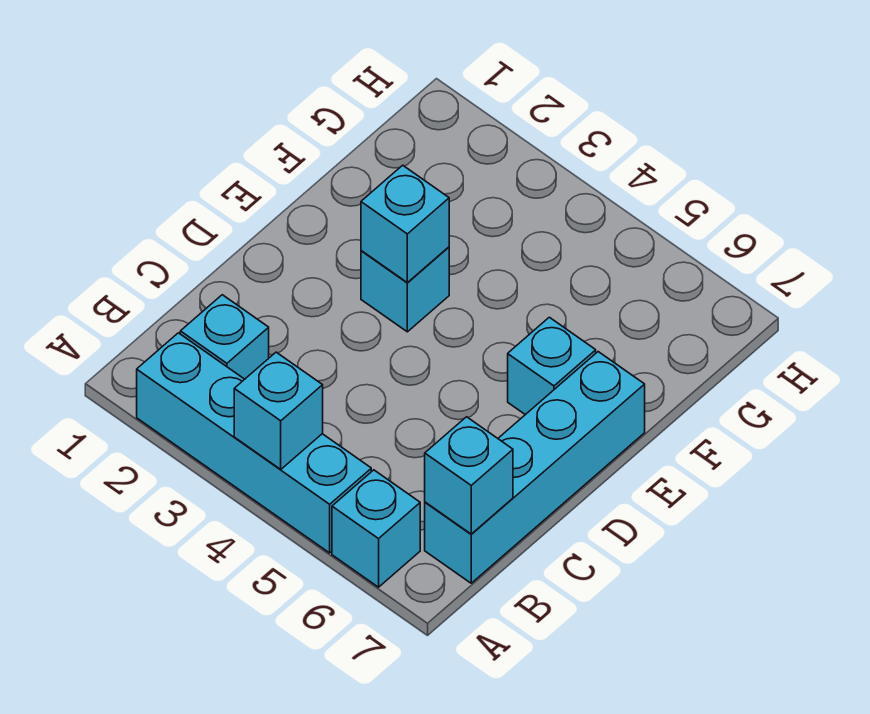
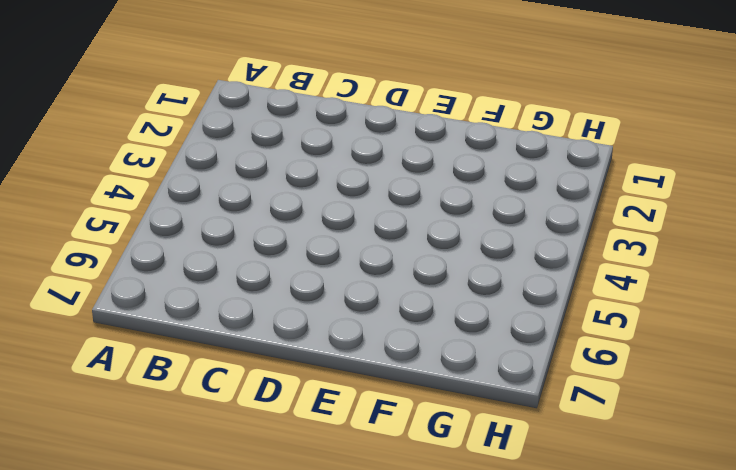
none -> cyan brick A2:A5 level 1
none -> cyan brick A6 level 1

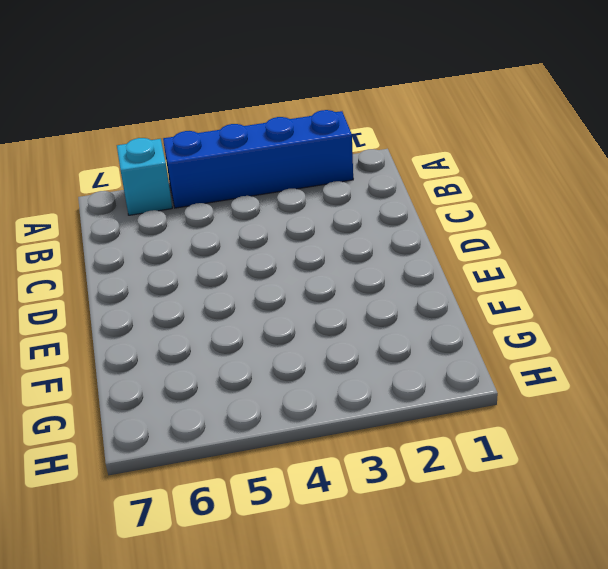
blue brick A2:A5 level 1 -> cyan brick A2:A5 level 1
none -> cyan brick B2 level 1
none -> cyan brick B7:E7 level 1

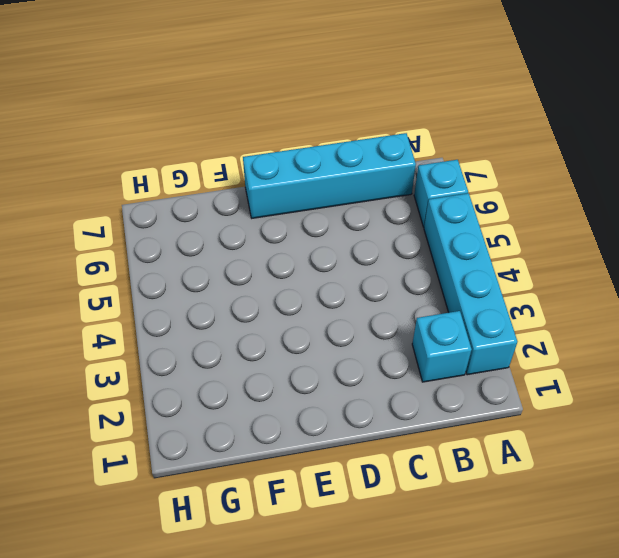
none -> cyan brick E3 level 1
none -> cyan brick E6 level 1

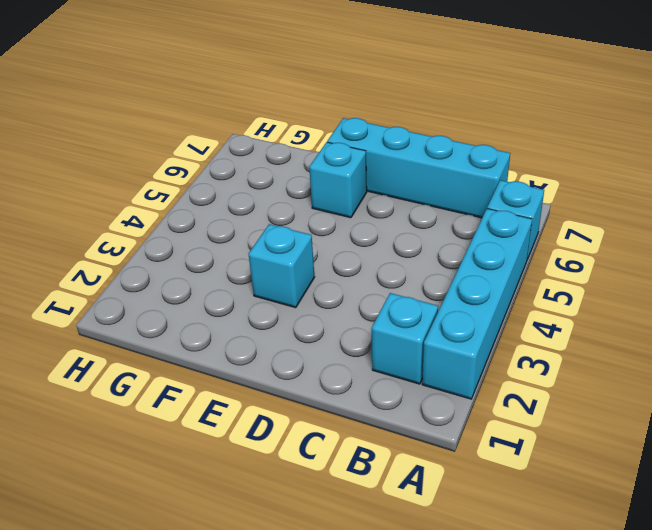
none -> cyan brick A4 level 2
none -> cyan brick B7 level 2

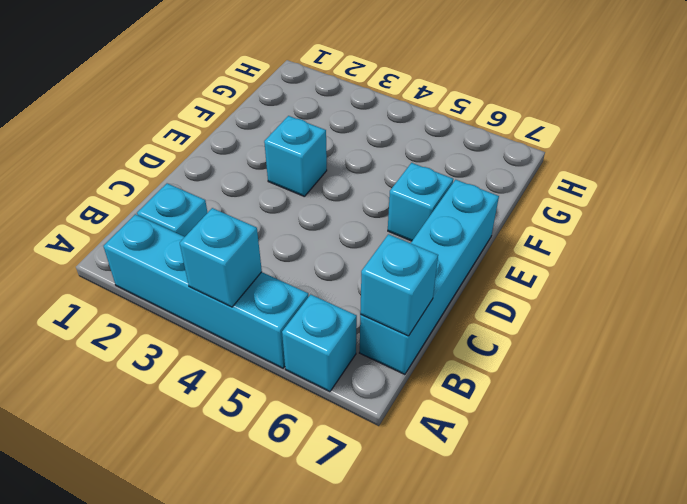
none -> cyan brick E3 level 2

